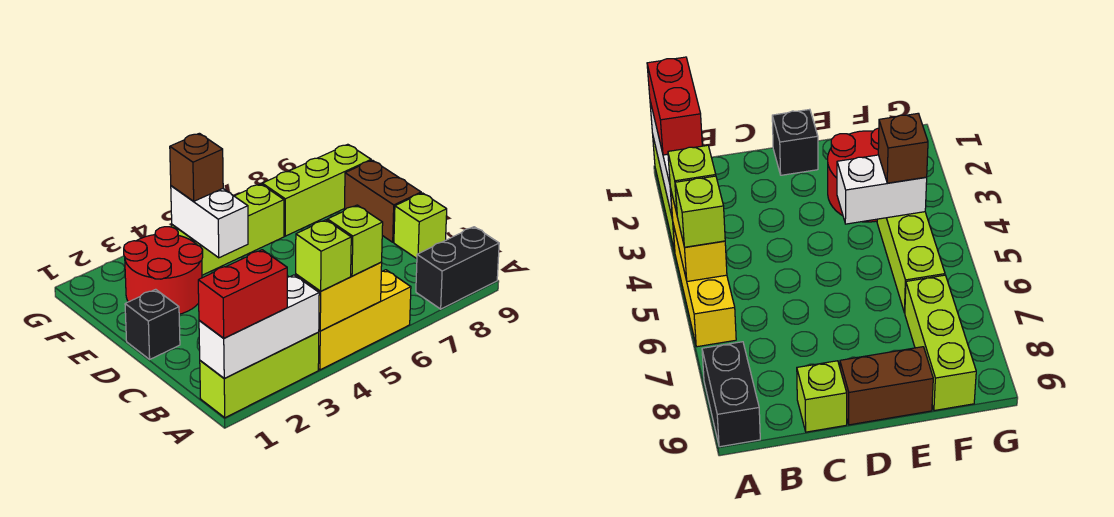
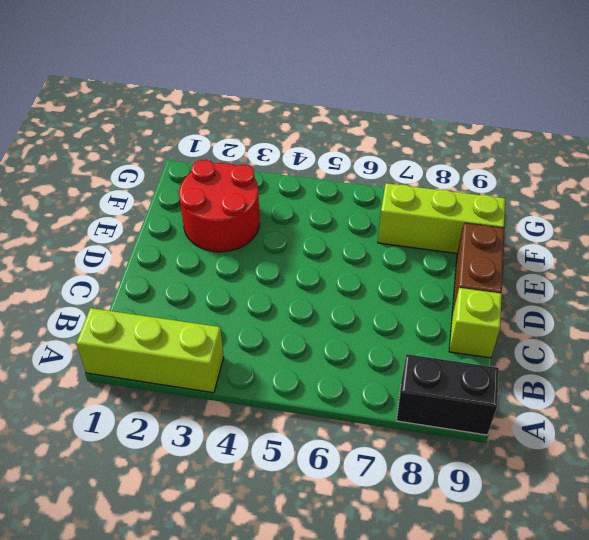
none -> yellow brick A4:A6 level 1
none -> black brick D1 level 1
none -> lime brick F4:F6 level 1

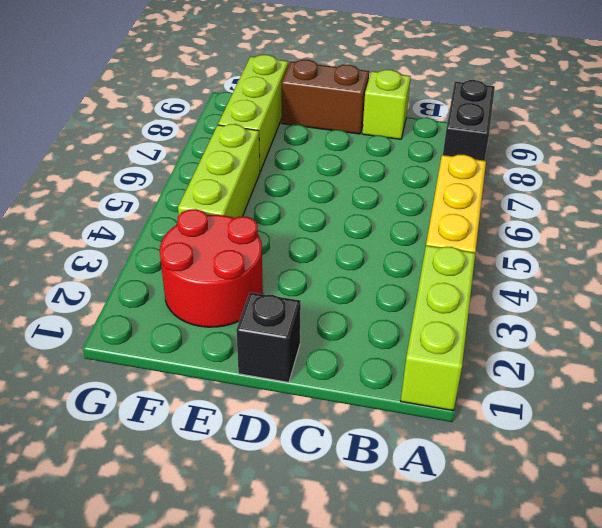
none -> white brick A1:A3 level 2
none -> yellow brick A4:A5 level 2
none -> white brick E4:F4 level 2

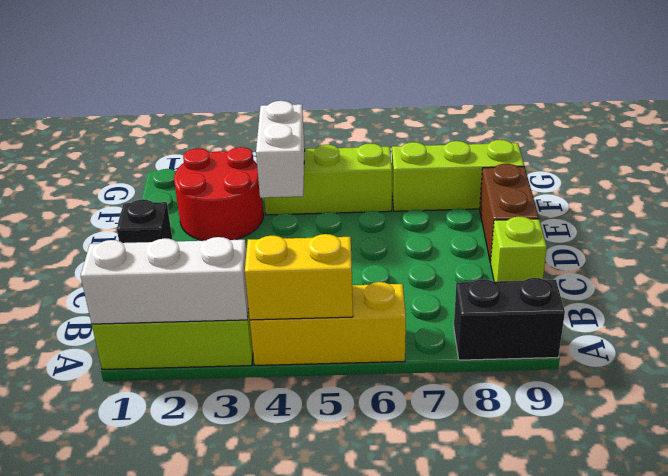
none -> red brick A1:A2 level 3
none -> lime brick A4 level 3
none -> lime brick A5 level 3

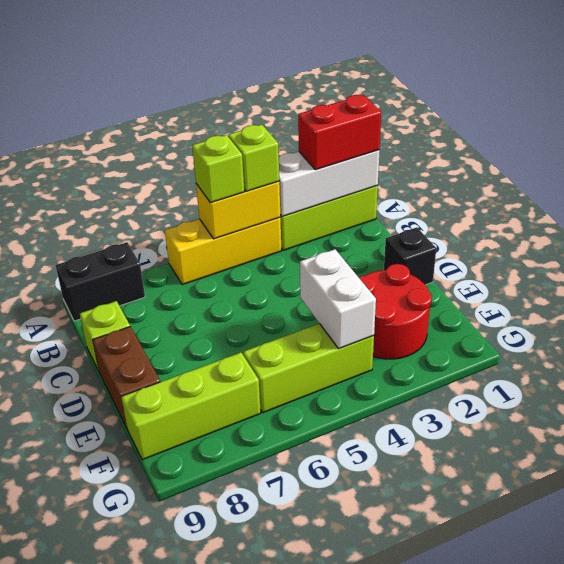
none -> brown brick F4 level 3

